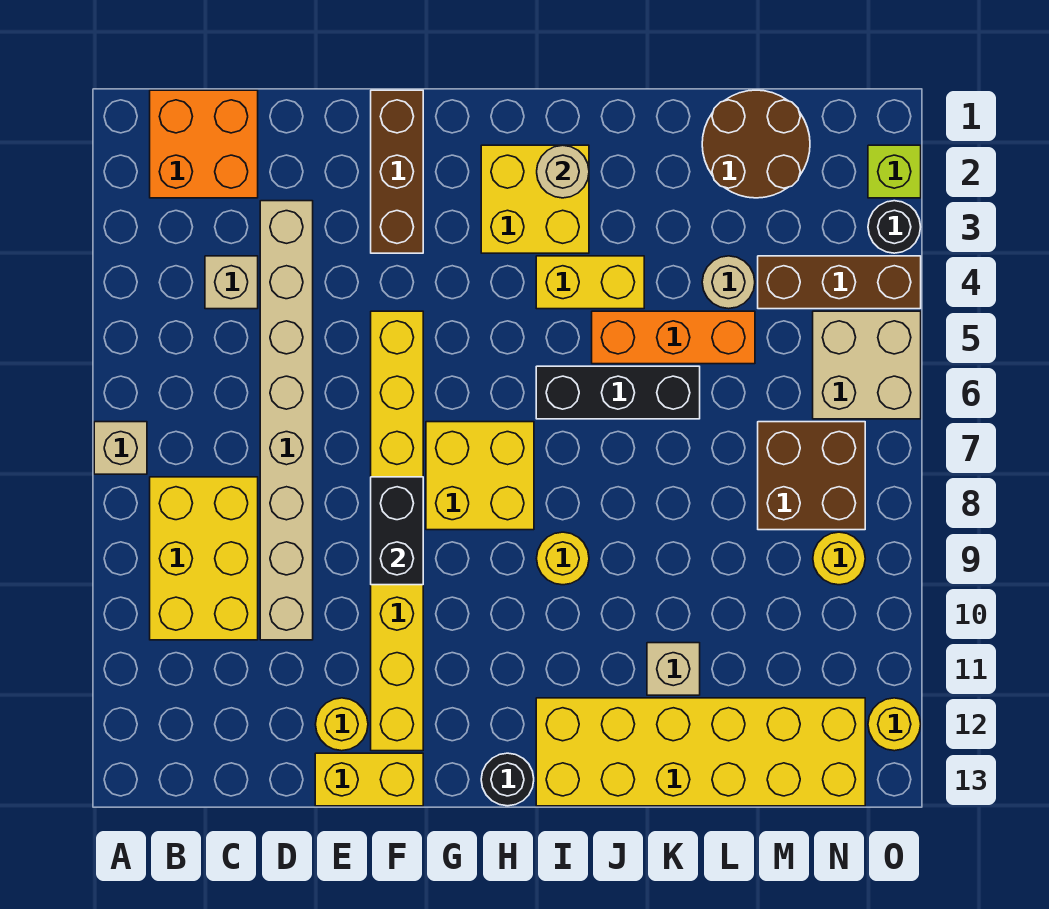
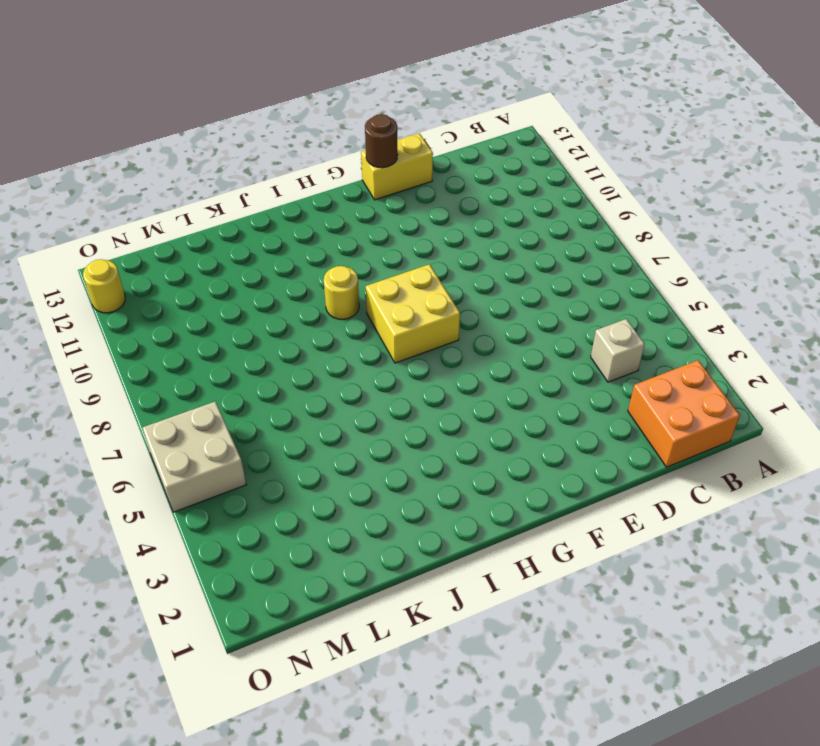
brown round brick F13 level 2 -> none
none -> tan brick A7 level 1
none -> yellow brick B8:C10 level 1
none -> tan brick D3:D10 level 1

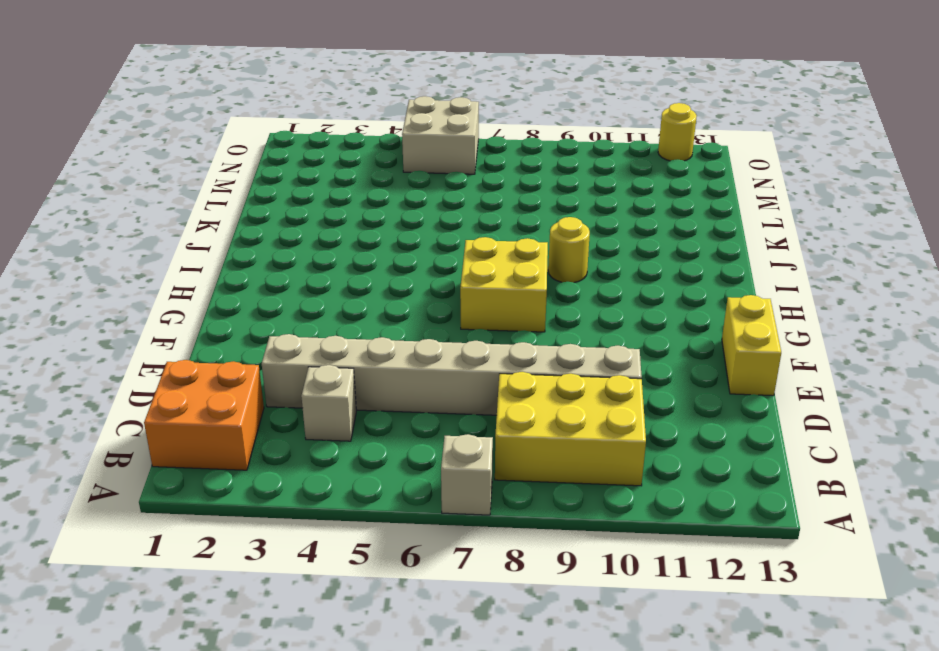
none -> yellow round brick E12 level 1
none -> brown brick F1:F3 level 1
none -> yellow brick F5:F12 level 1

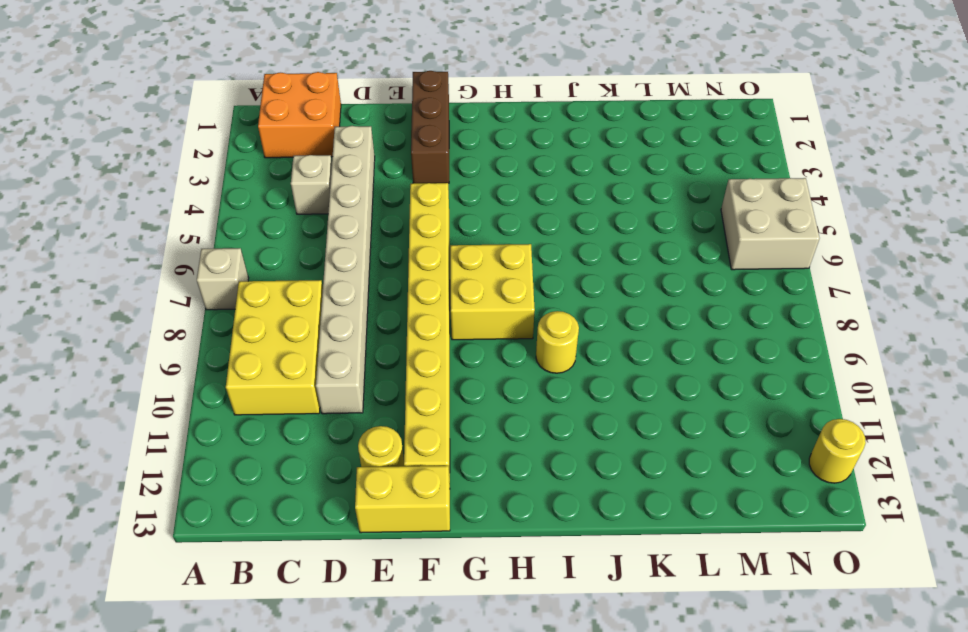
none -> yellow brick H2:I3 level 1
none -> black round brick H13 level 1
none -> yellow brick I4:J4 level 1

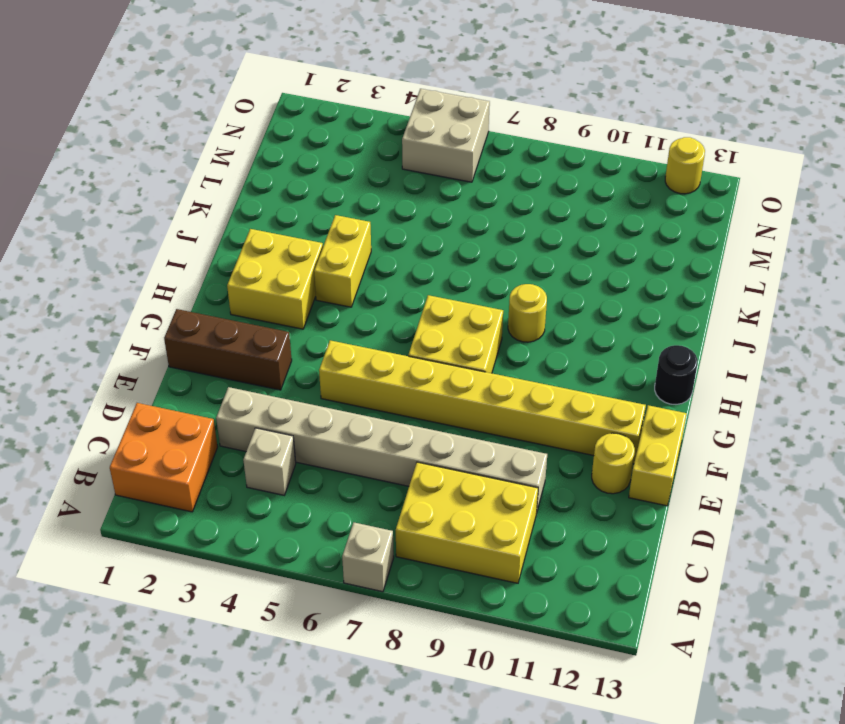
none -> black brick I6:K6 level 1
none -> yellow brick I12:N13 level 1
none -> orange brick J5:L5 level 1

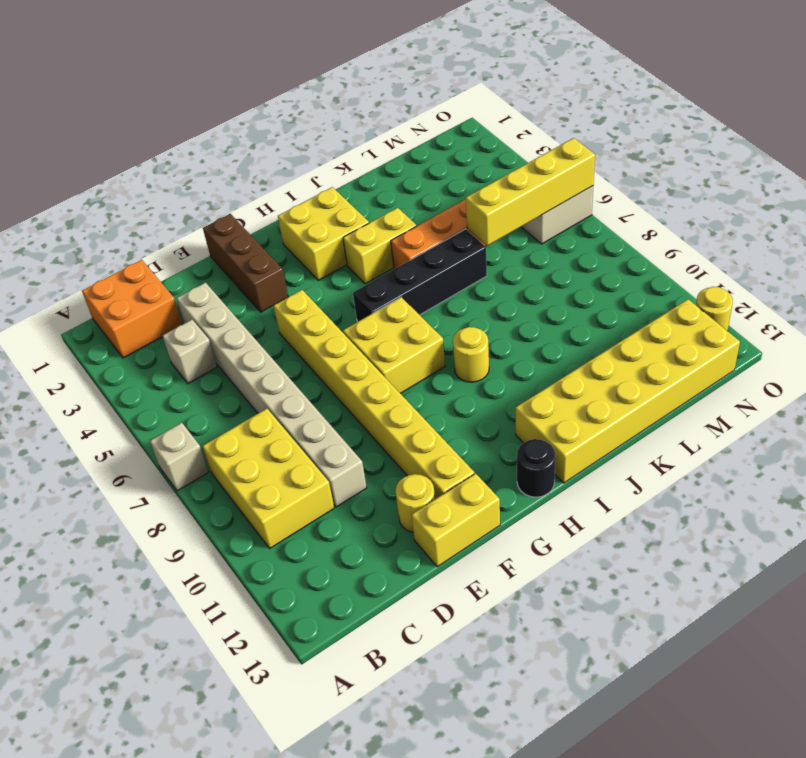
black brick H6:K6 level 1 -> black brick I6:K6 level 1
yellow brick L6:O6 level 2 -> none
none -> tan brick K11 level 1
none -> brown round brick L1:M2 level 1
none -> tan round brick L4 level 1

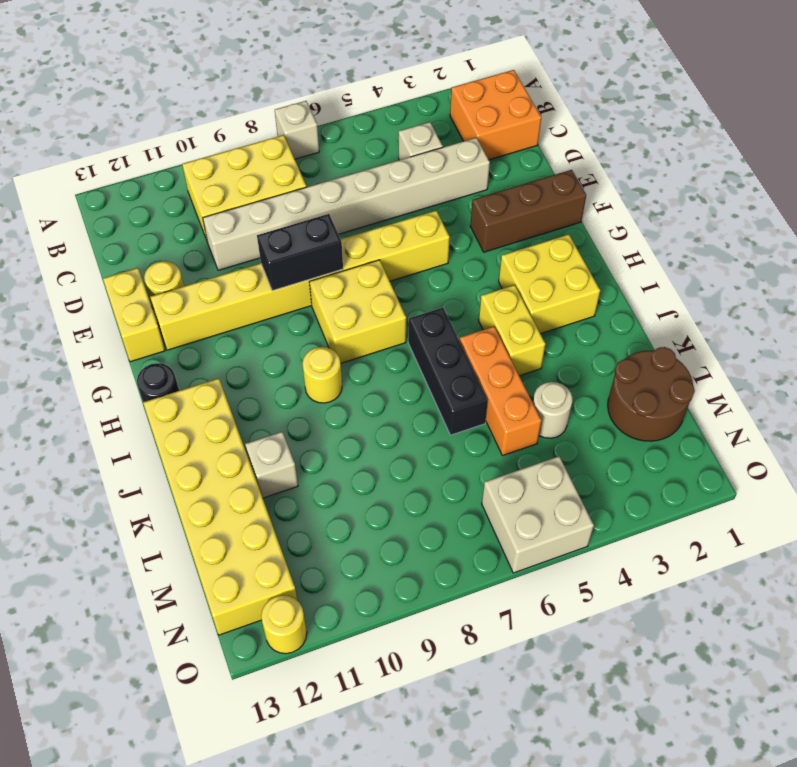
none -> brown brick M4:O4 level 1
none -> brown brick M7:N8 level 1
none -> yellow round brick N9 level 1

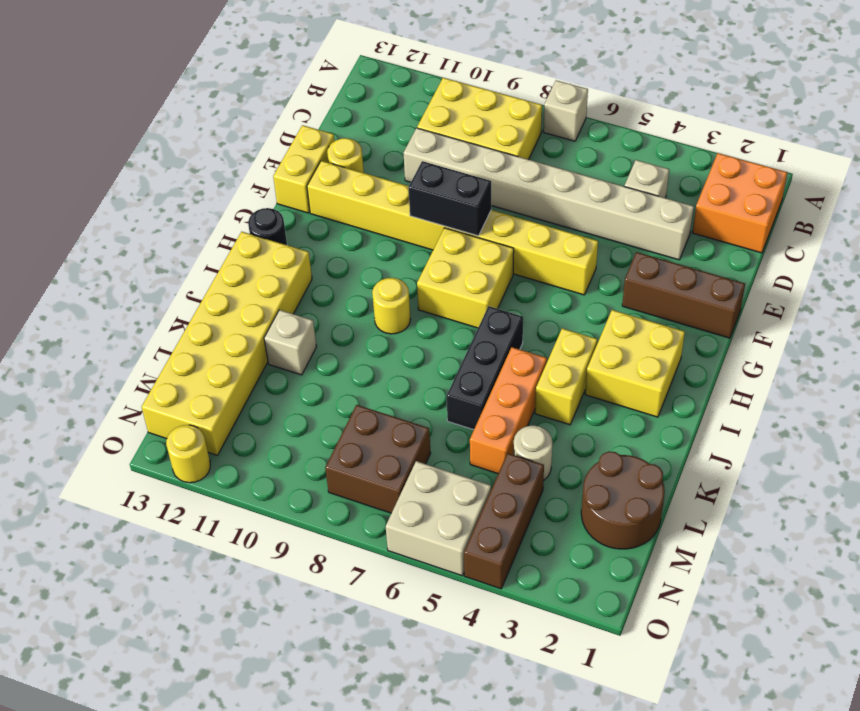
none -> yellow round brick N9 level 1
none -> lime brick O2 level 1
none -> black round brick O3 level 1

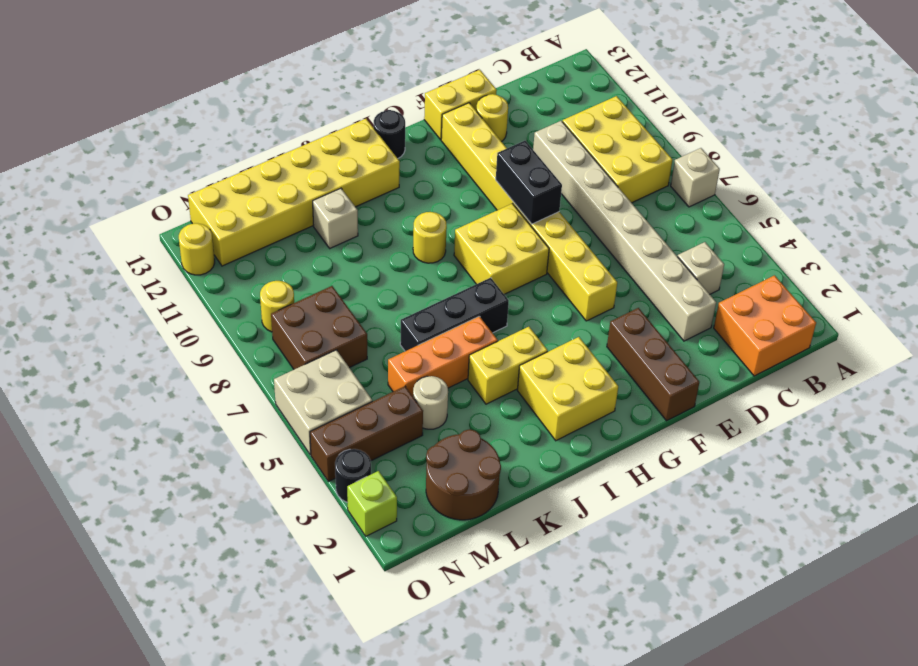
none -> tan round brick I2 level 2

